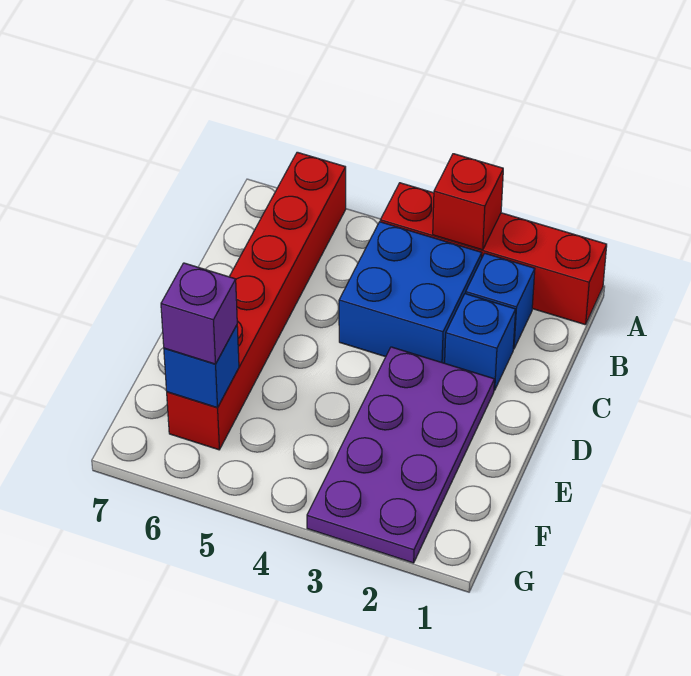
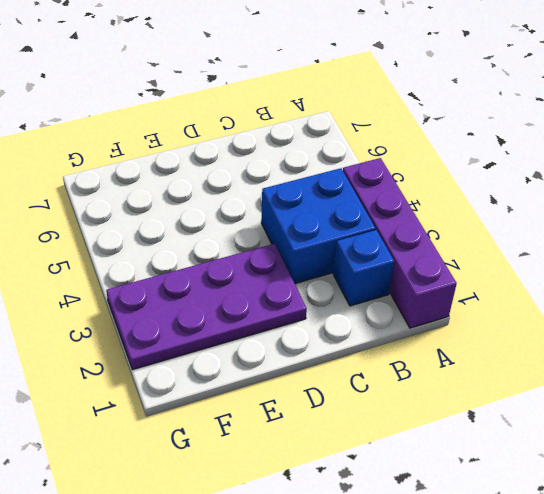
purple brick A1:A4 level 1 -> red brick A1:A4 level 1
none -> red brick A6:F6 level 1
none -> blue brick C2 level 1

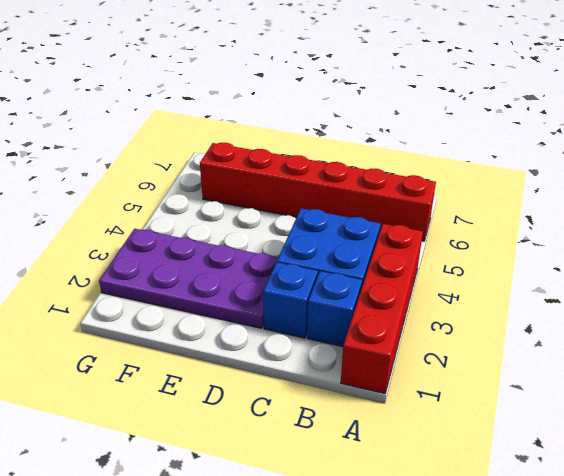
none -> red brick A3 level 2
none -> blue brick F6 level 2

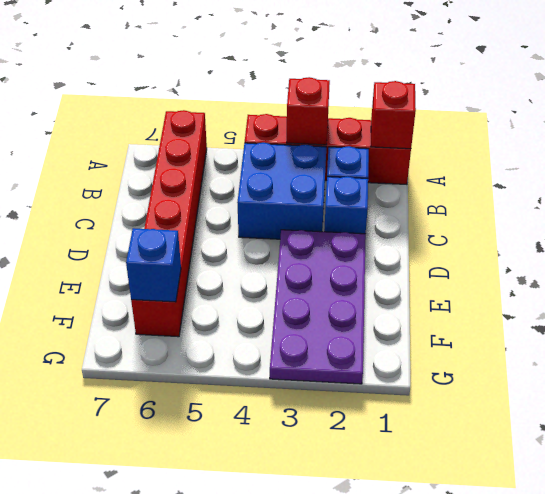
red brick A1 level 2 -> none
none -> purple brick F6 level 3

